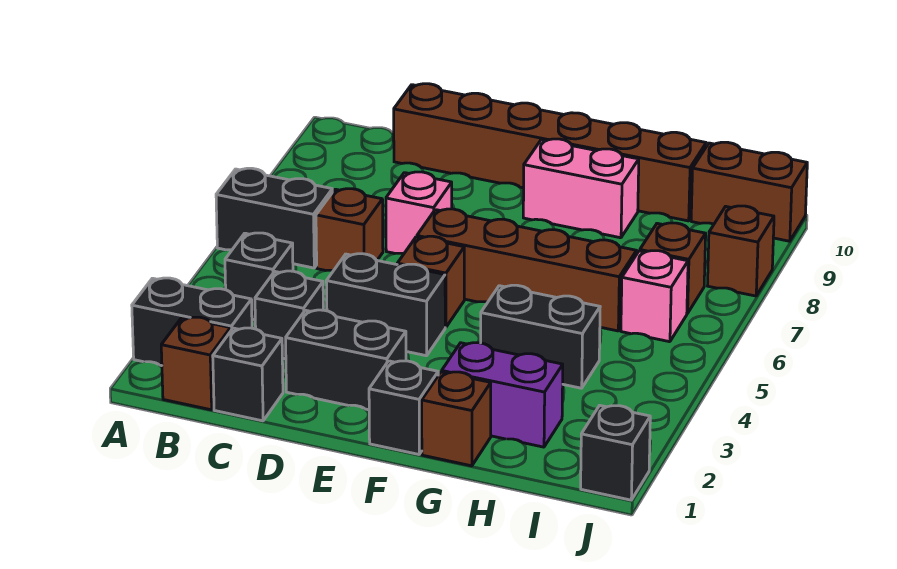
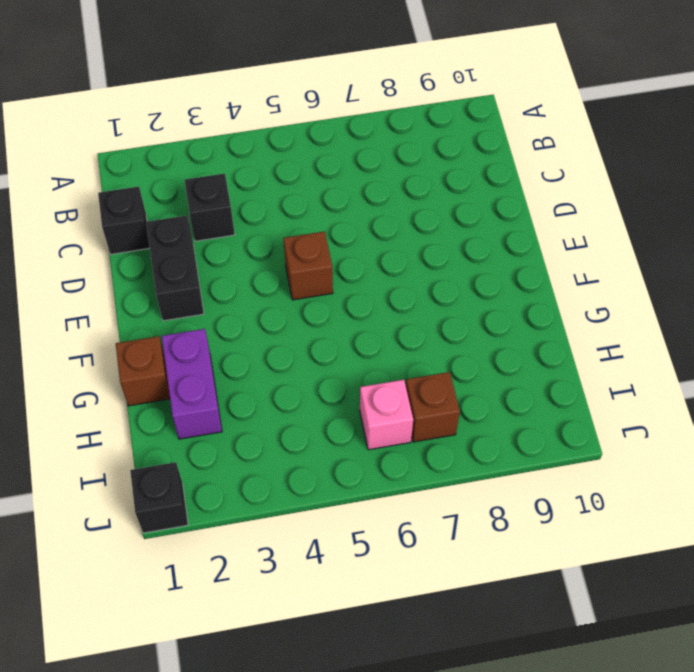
none -> black brick A2:B2 level 1
none -> black brick A6:B6 level 1
none -> brown brick B1 level 1

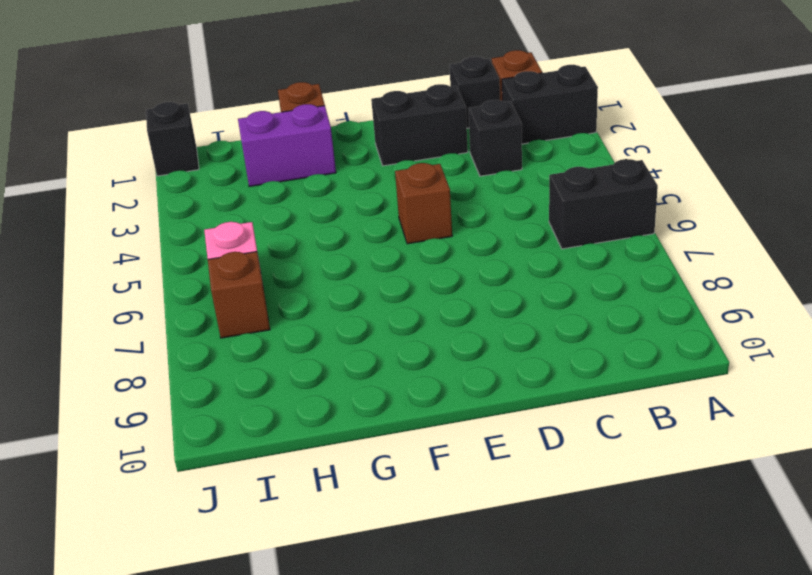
none -> black brick B4 level 1
none -> brown brick C6 level 1
none -> brown brick C10:H10 level 1

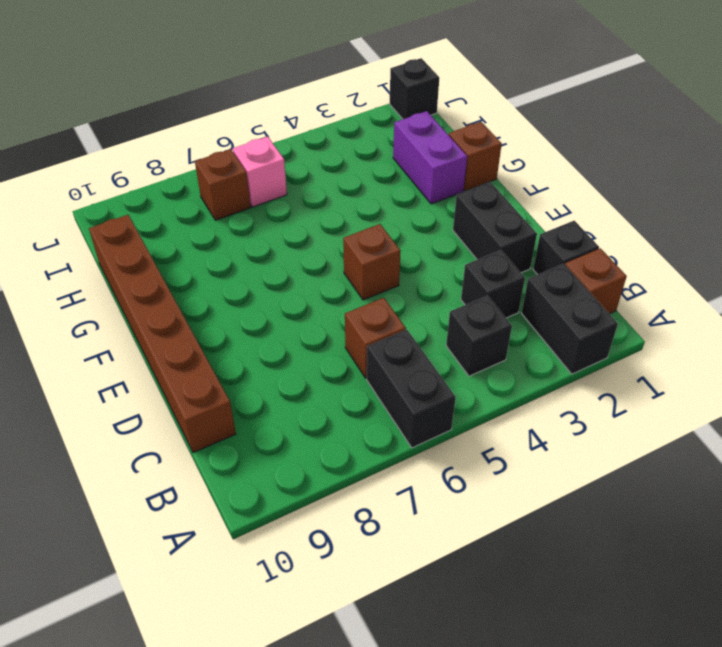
none -> black brick D4:E4 level 1
none -> pink brick D7 level 1
none -> brown brick E6:H6 level 1

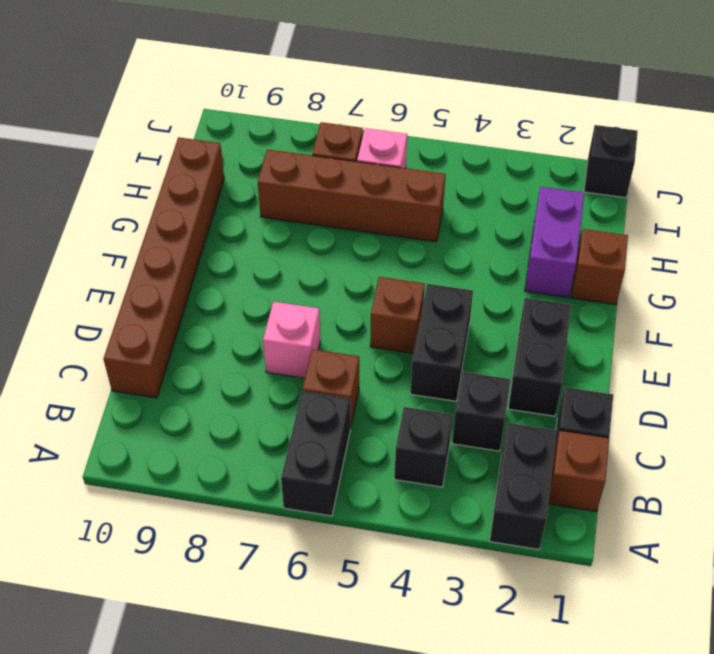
brown brick H5:H8 level 1 -> brown brick E6:H6 level 1
none -> black brick F1 level 1
none -> pink brick F9:G9 level 1
none -> black brick G4:H4 level 1

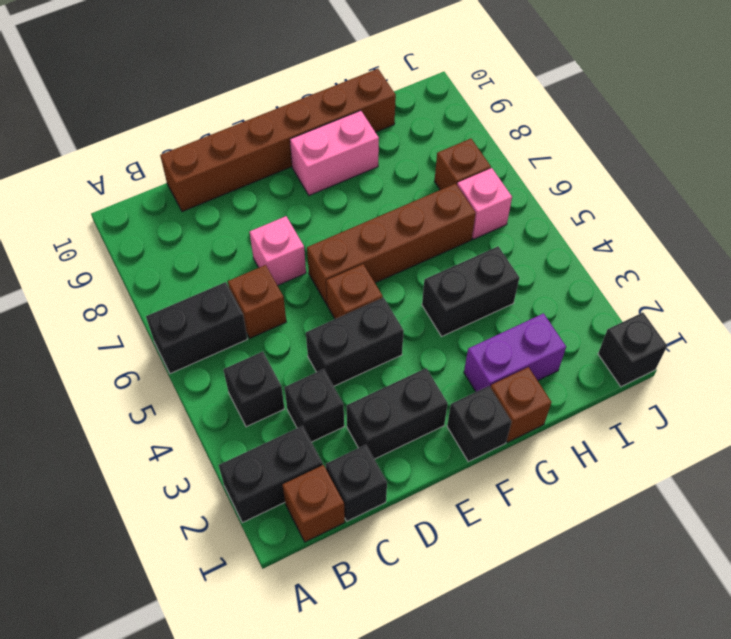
none -> brown brick I10:J10 level 1
none -> brown brick J8 level 1

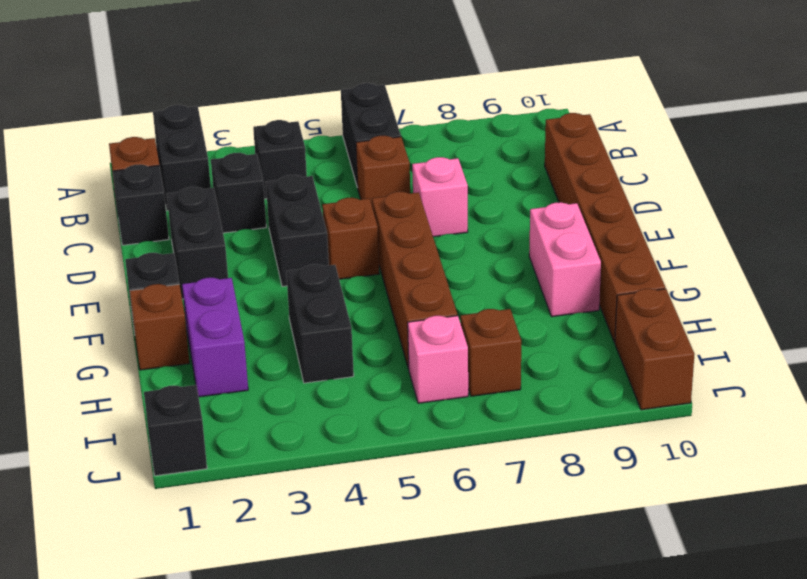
none -> brown brick J8 level 1

